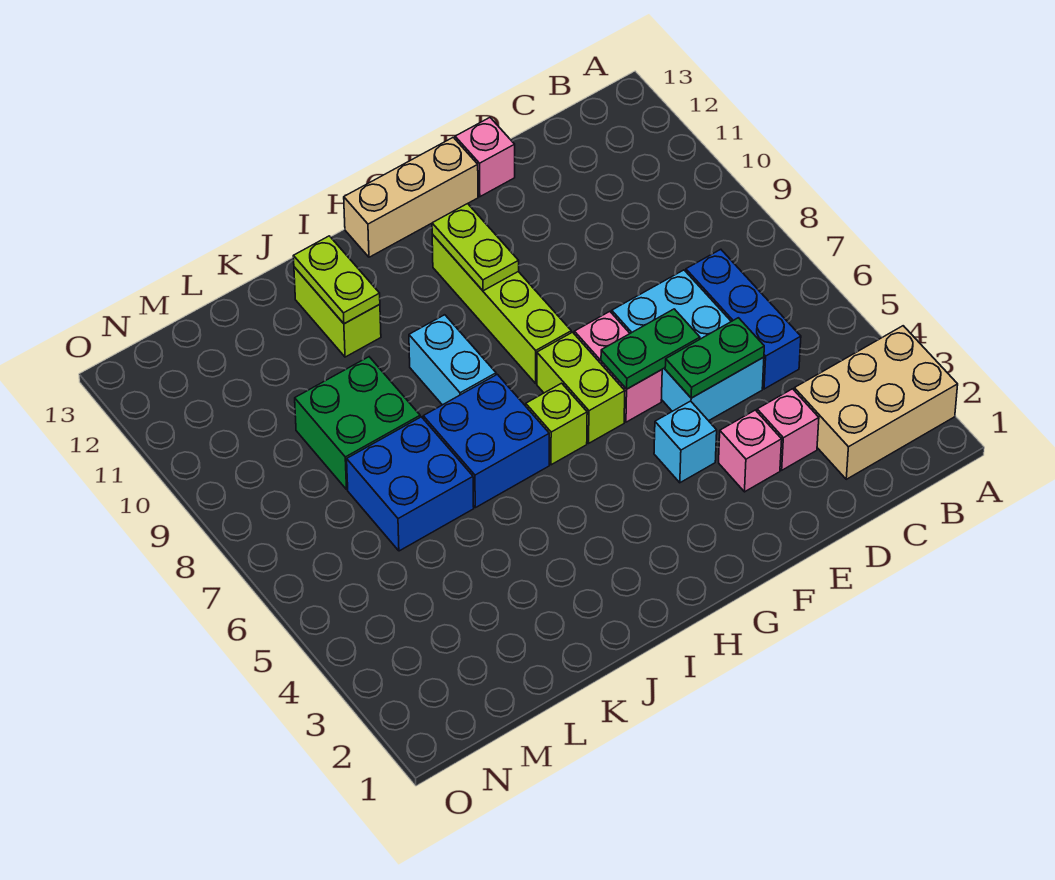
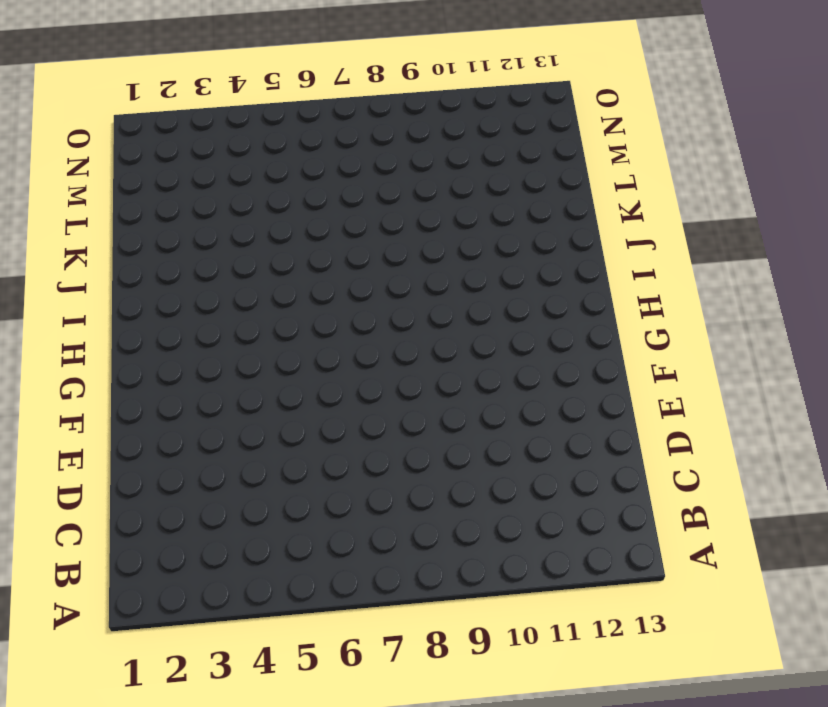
none -> tan brick A2:C3 level 1
none -> blue brick C5:C7 level 1
none -> pink brick D3 level 1

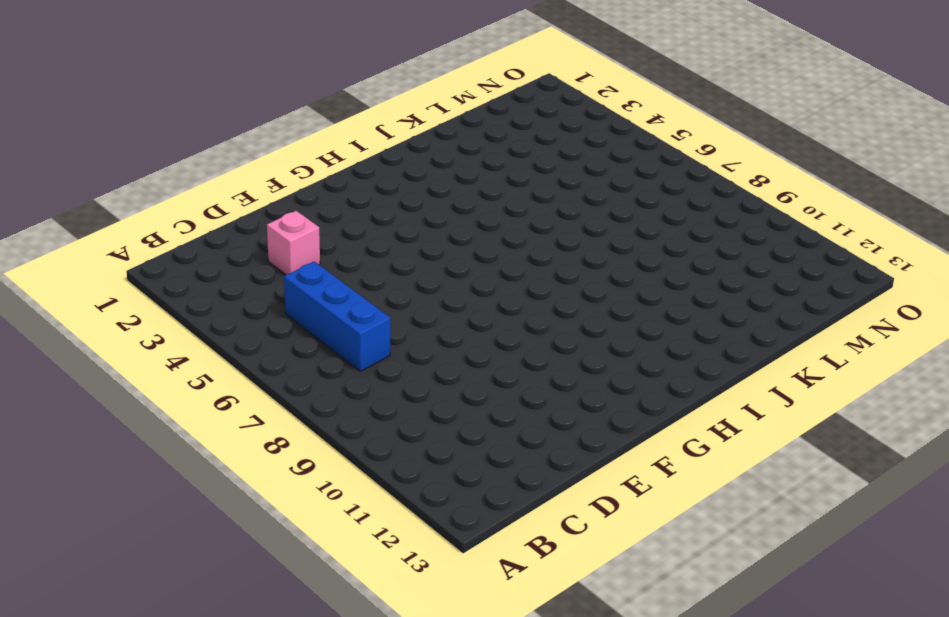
none -> tan brick A2:C3 level 1
none -> cyan brick D5:E7 level 1
none -> pink brick E3 level 1

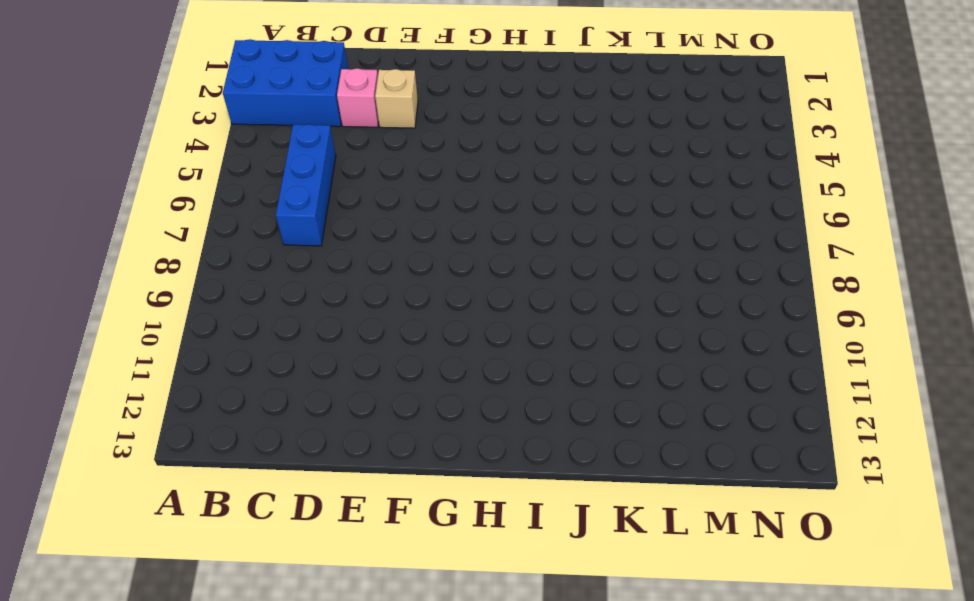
blue brick A2:C3 level 1 -> tan brick A2:C3 level 1
tan brick E3 level 1 -> pink brick E3 level 1
none -> cyan brick D5:E7 level 1
none -> pink brick E13 level 1
none -> cyan brick F4 level 1

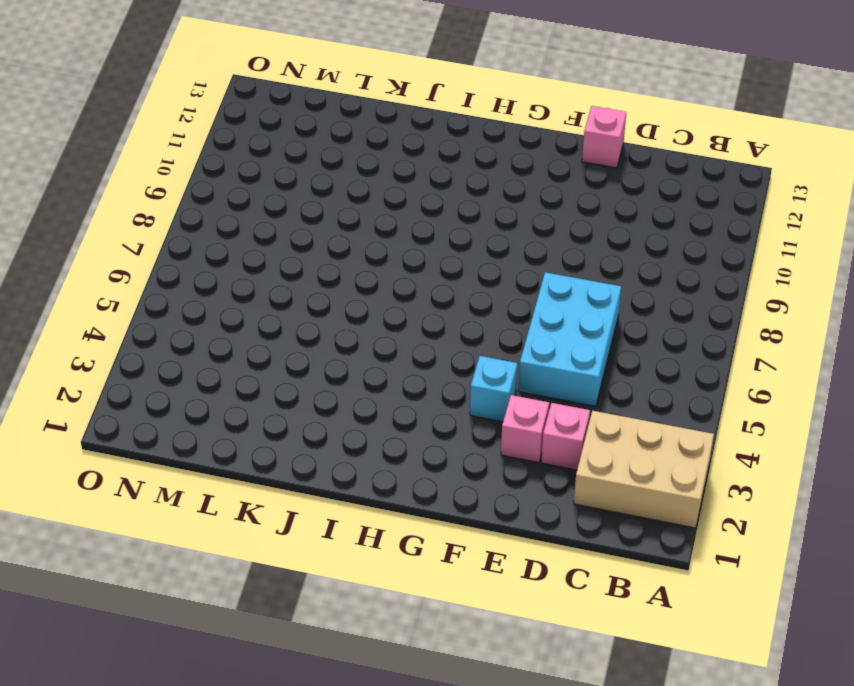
none -> blue brick C5:C7 level 1
none -> pink brick F6:F7 level 1
none -> tan brick F13:H13 level 1

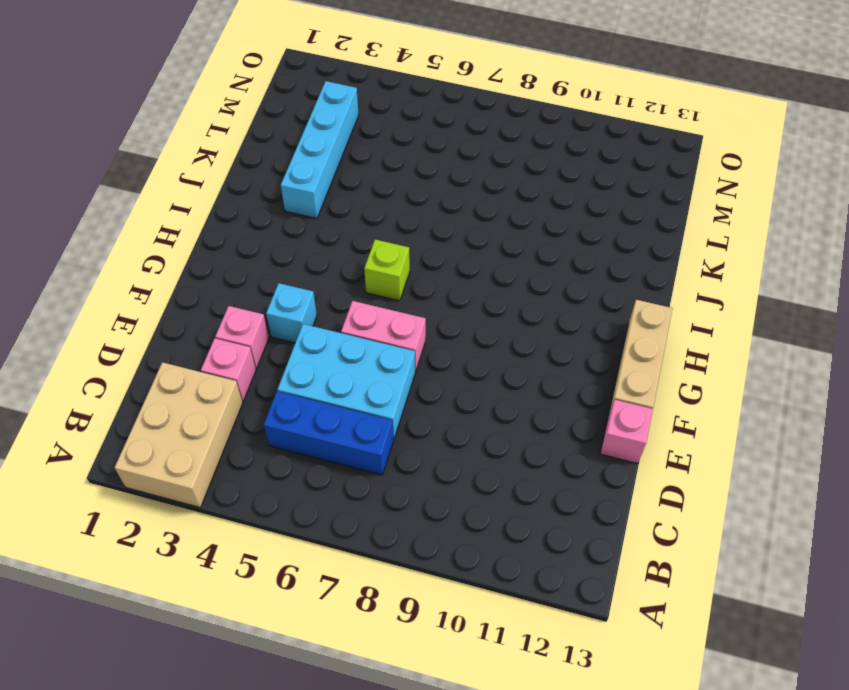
cyan brick J3:M3 level 1 -> none
none -> lime brick G6:G7 level 1
none -> lime brick G8:G11 level 1
none -> blue brick I6:J7 level 1

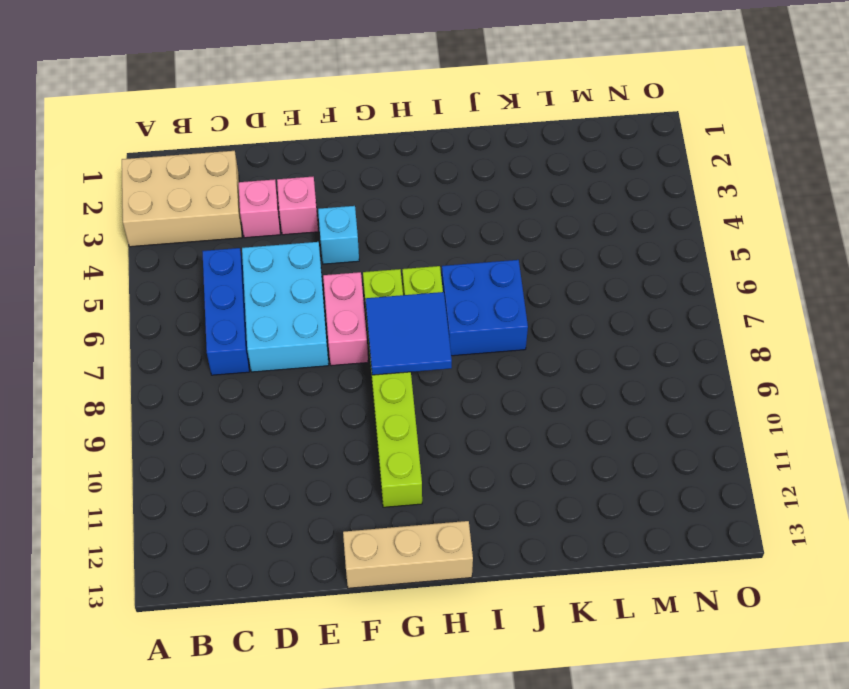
blue tile G7:H8 level 2 -> none
none -> pink brick E13 level 1
none -> cyan brick I8:I9 level 1
none -> lime brick J11:J12 level 1

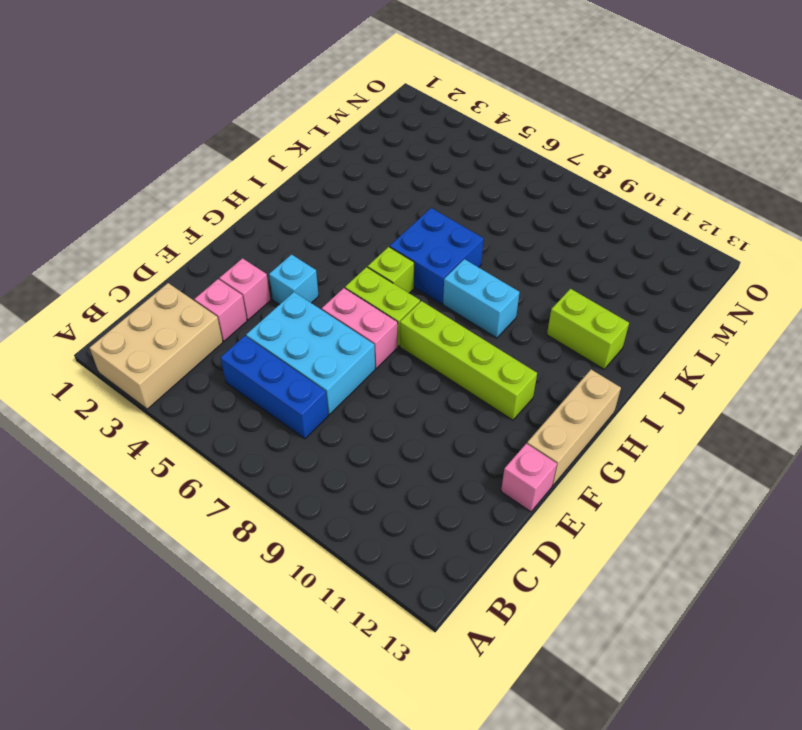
none -> blue brick K6:L7 level 1
none -> green brick K8:L9 level 1
none -> green plate D5:E5 level 2

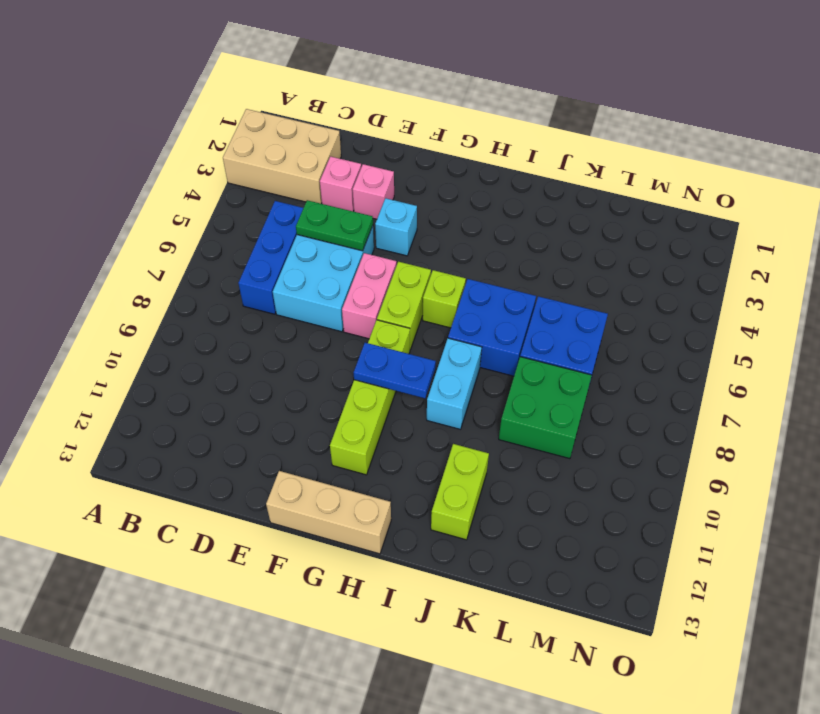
blue plate G9:H9 level 2 -> none
none -> pink brick E13 level 1
none -> green plate E6:F6 level 2
none -> lime plate G10:G11 level 2

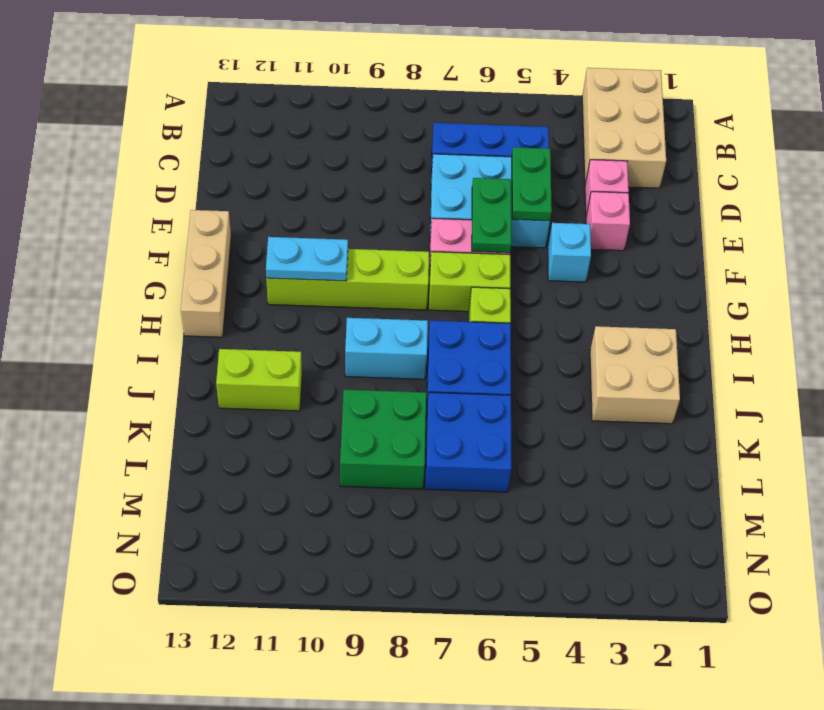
cyan plate G10:G11 level 2 -> lime plate G10:G11 level 2
tan brick I2:J3 level 1 -> none
none -> pink brick E13 level 1
none -> lime plate J11:J12 level 2

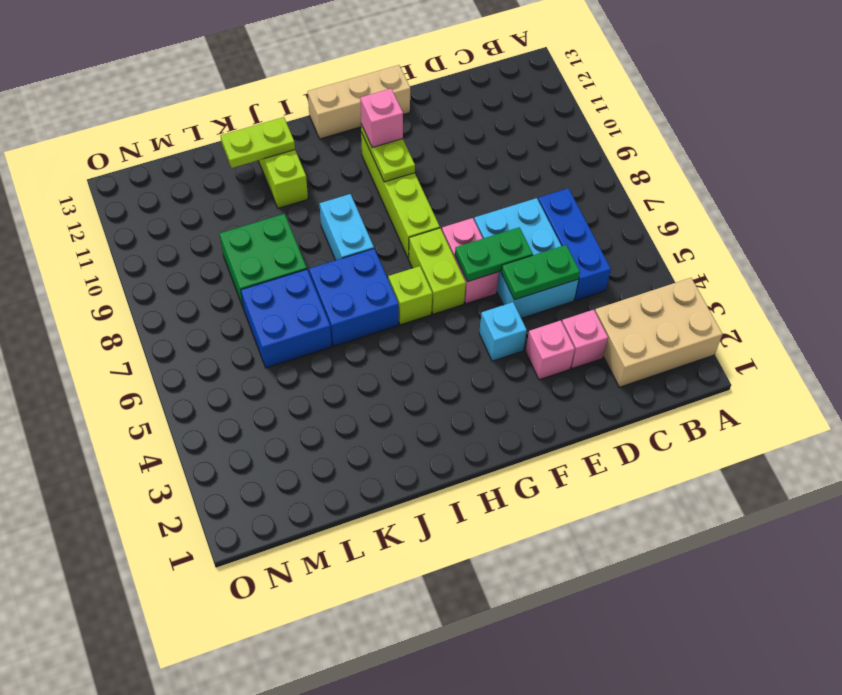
pink brick G11 level 3 -> pink brick E13 level 1
lime plate J12:K12 level 2 -> lime plate J11:J12 level 2

